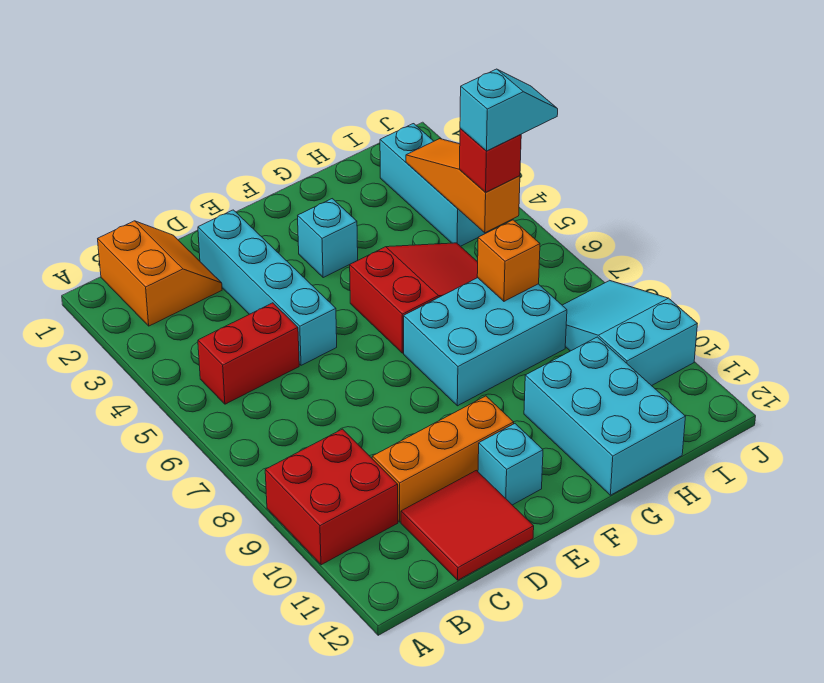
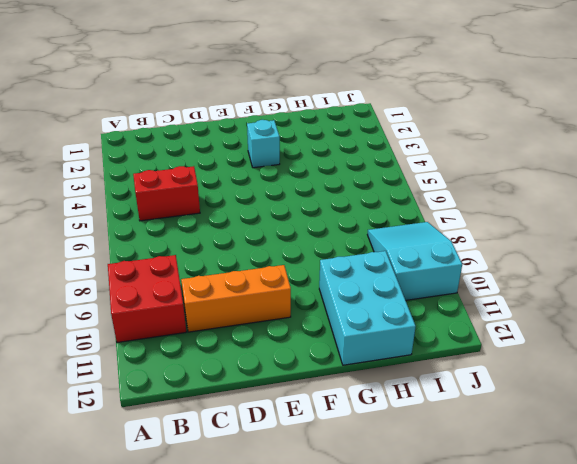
none -> orange slope B1:C2 level 1 top B
none -> red tile C11:D12 level 1
none -> cyan brick D2:D5 level 1

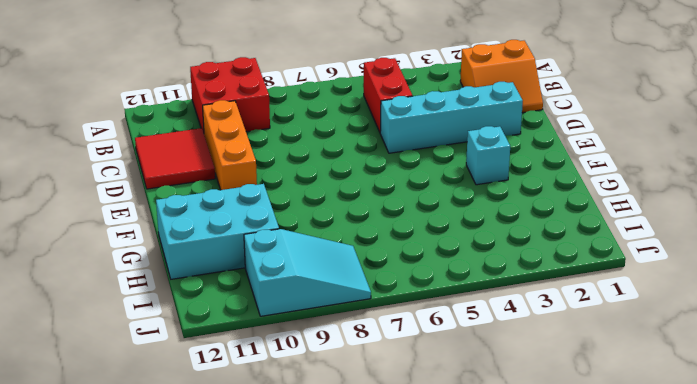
none -> cyan brick E11 level 1
none -> red slope F5:H6 level 1 top F
none -> cyan brick F7:H8 level 1

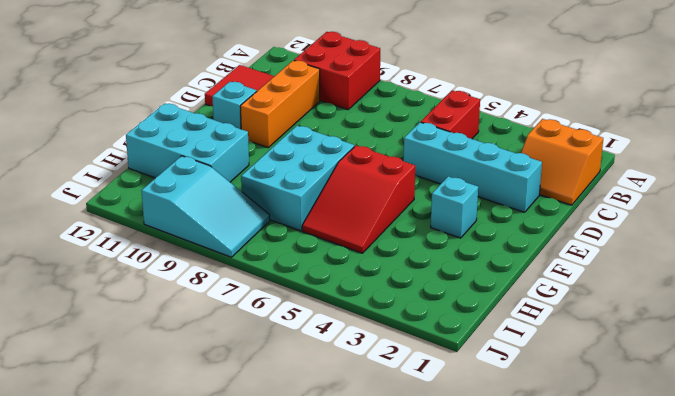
none -> cyan brick I2:I4 level 1
none -> orange brick H7 level 2
none -> orange slope I3:I5 level 2 top 5

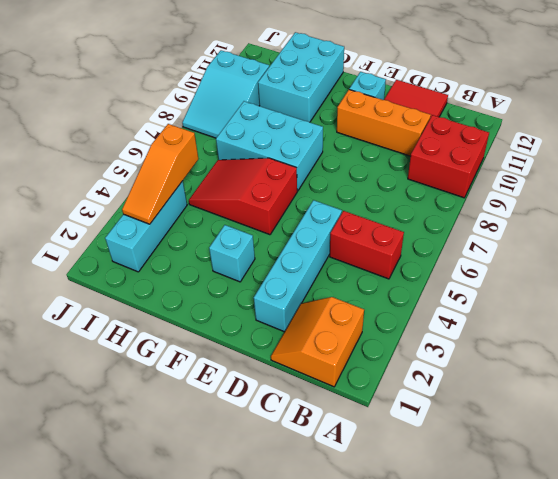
none -> orange brick H7 level 2
none -> red brick I5 level 3
none -> cyan slope I5:J5 level 4 top I

